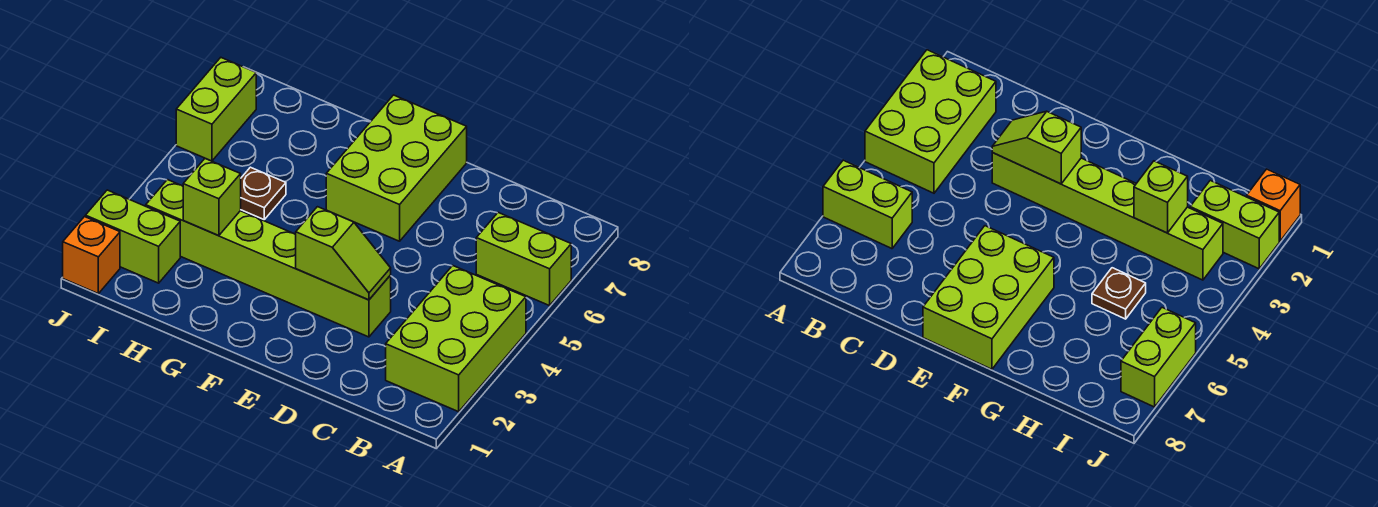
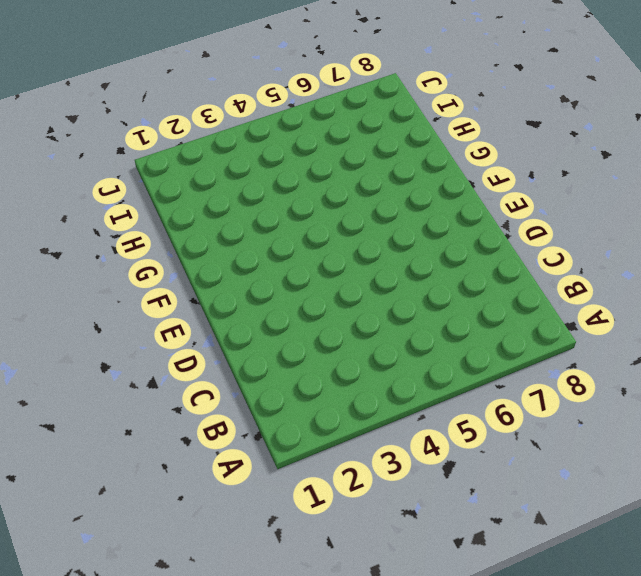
none -> lime brick A2:B4 level 1
none -> lime brick A6:B6 level 1

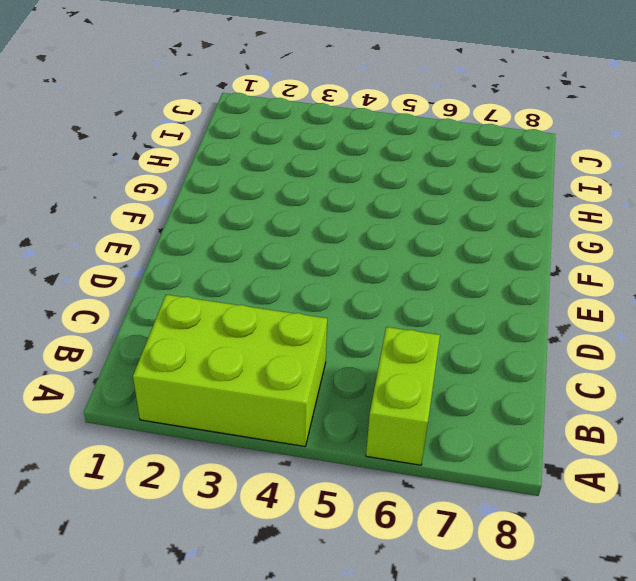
none -> lime brick D3:I3 level 1
none -> lime brick E6:F8 level 1

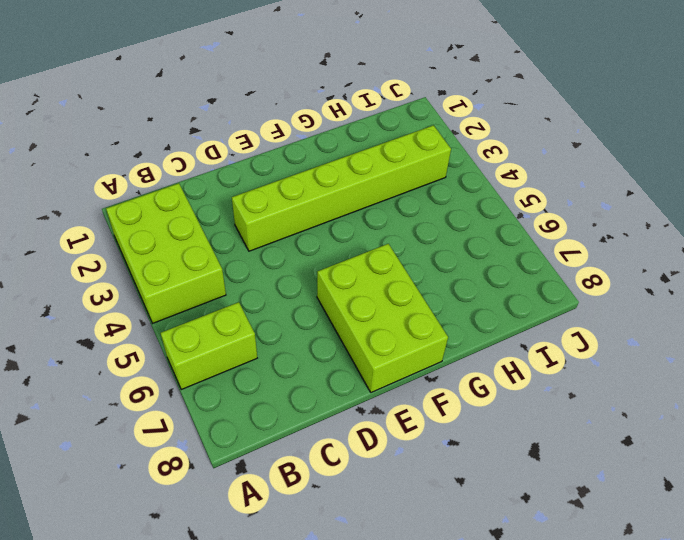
none -> brown plate H5 level 1
none -> lime brick I2:J2 level 1

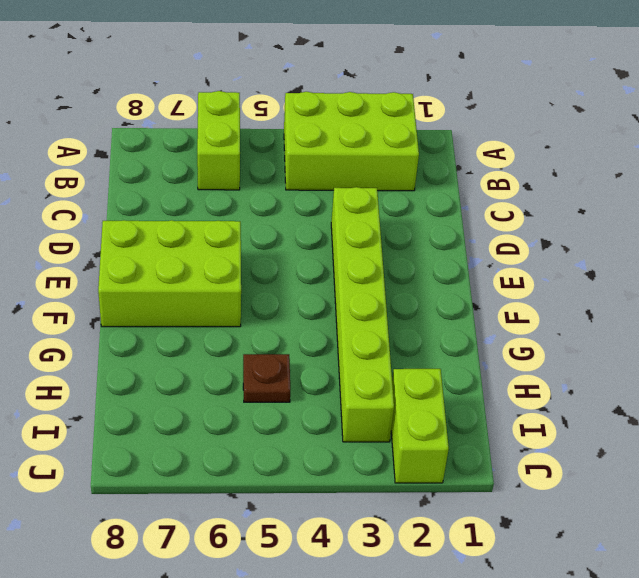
none -> orange brick J1 level 1
none -> lime brick J6:J7 level 1

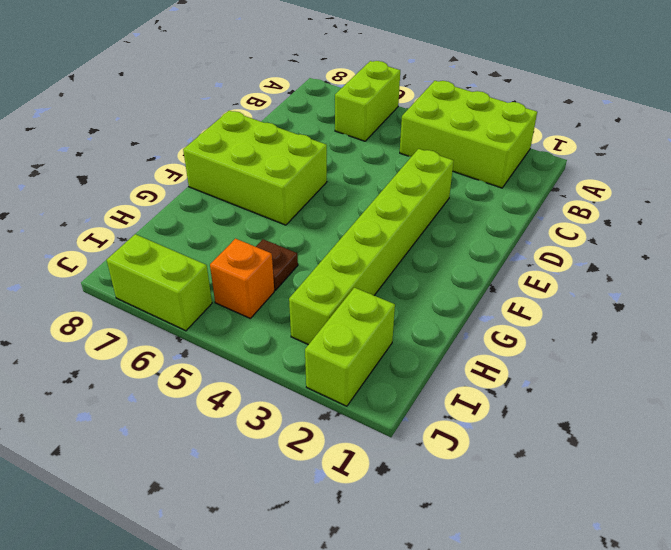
orange brick I5 level 1 -> orange brick J1 level 1
none -> lime slope D3:E3 level 2 top E
none -> lime brick H3 level 2

